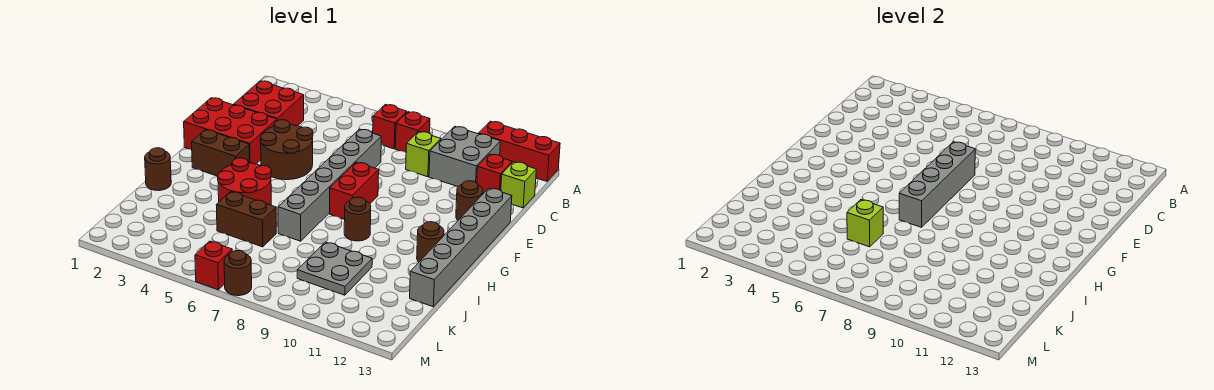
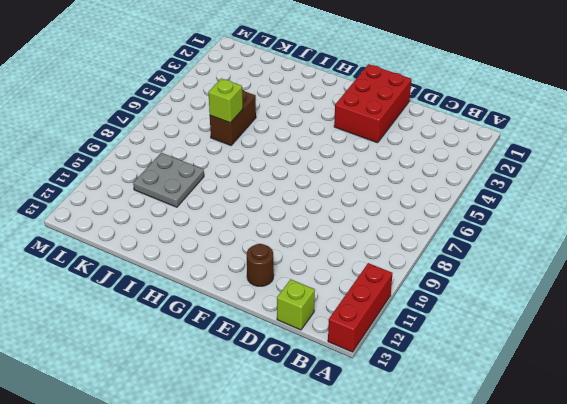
none -> red brick B7 level 1
none -> red brick B8 level 1
none -> grey brick B10:C11 level 1

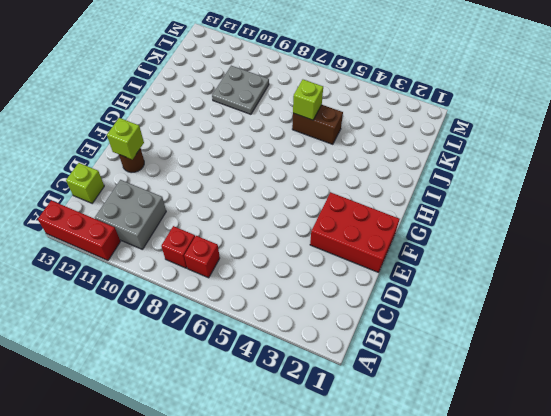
lime brick E12 level 2 -> lime brick C9 level 1
none -> red brick C2:D3 level 1
none -> red brick C12 level 1
none -> grey brick D7:I7 level 1

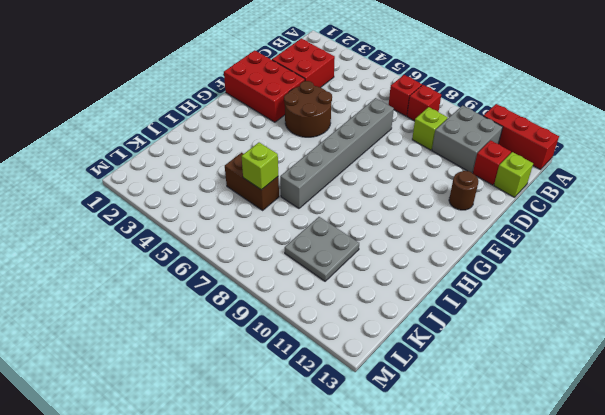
none -> grey brick E13:J13 level 1
none -> red brick F8:G8 level 1
none -> brown brick G2:G3 level 1

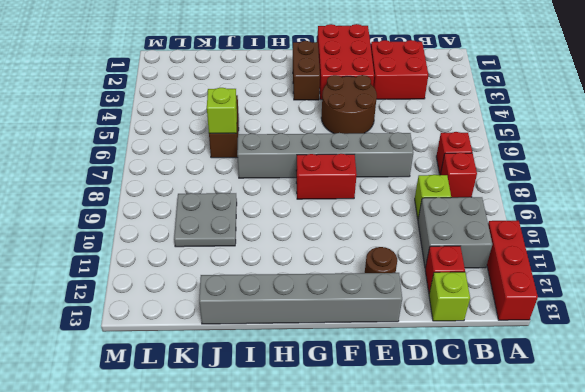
none -> red round brick H4:I5 level 1
none -> brown round brick H9 level 1
none -> brown round brick H12 level 1

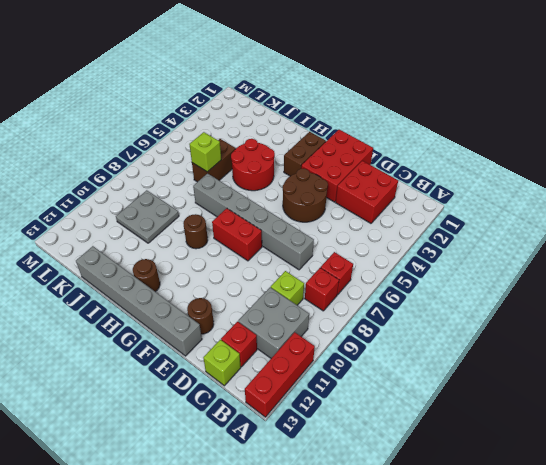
none -> brown round brick I1 level 1
none -> red brick M6 level 1
none -> brown round brick M7 level 1

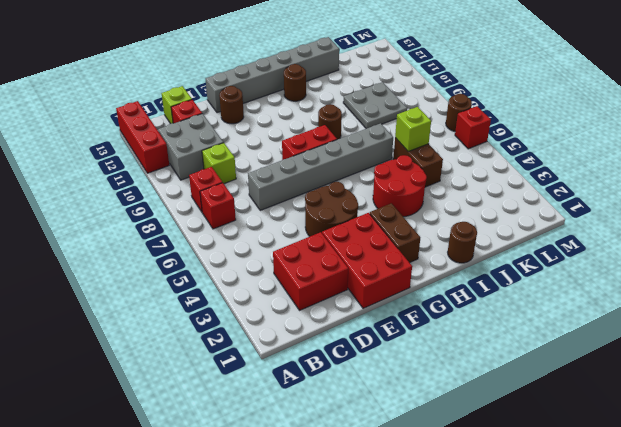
none -> grey brick E7:H7 level 2

